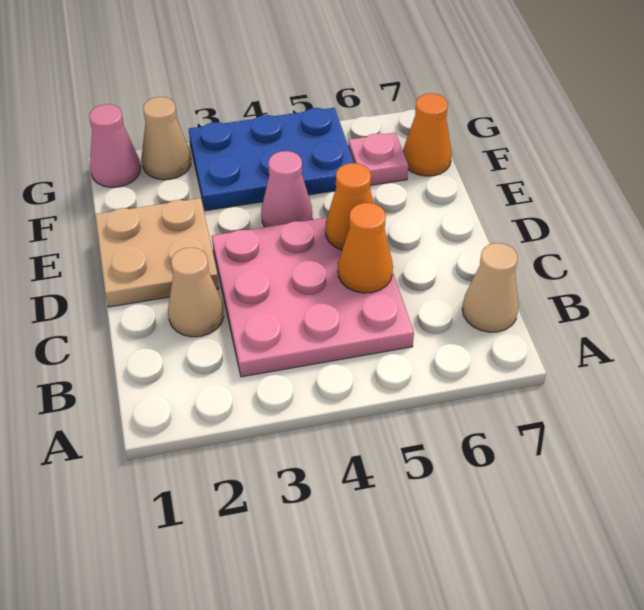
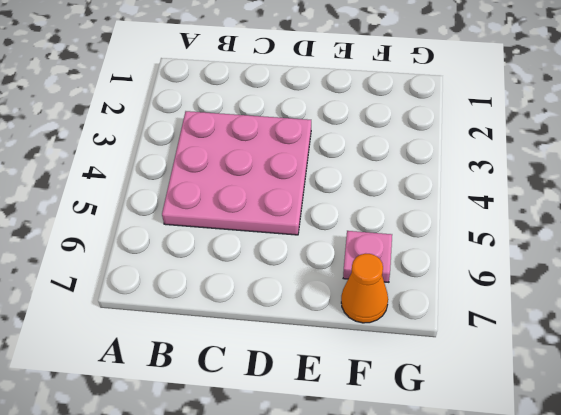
none -> tan cone B7 level 1
none -> tan cone C2 level 1
none -> tan plate D1:E2 level 1

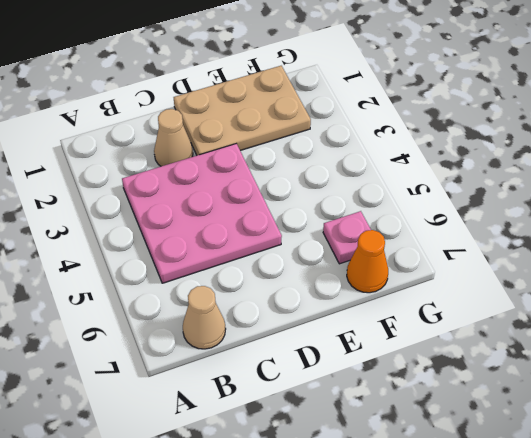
tan plate D1:F2 level 1 -> tan plate D1:E2 level 1
none -> pink cone E4 level 1
none -> blue plate F3:G5 level 1
none -> pink cone G1 level 1

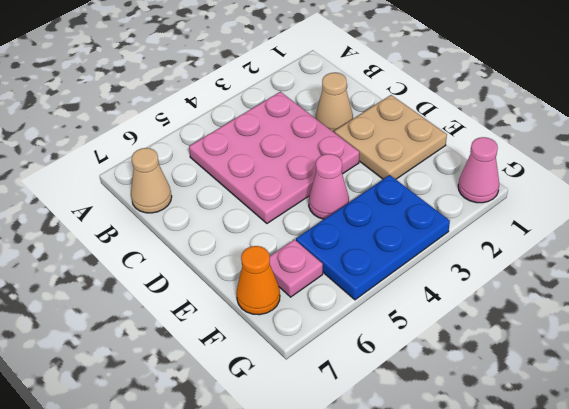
none -> tan cone G2 level 1
none -> orange cone C5 level 2
none -> orange cone D5 level 2

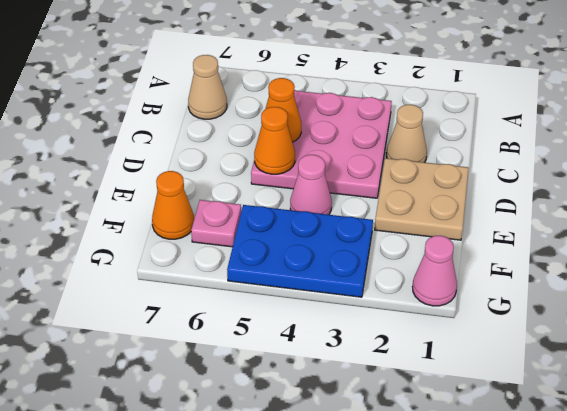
none -> tan cone G2 level 1

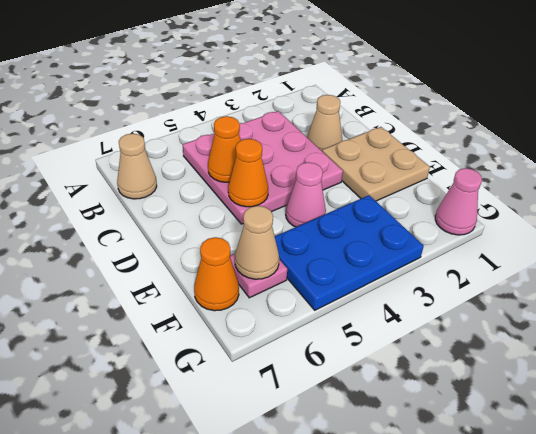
tan cone F6 level 2 -> tan cone G2 level 1

